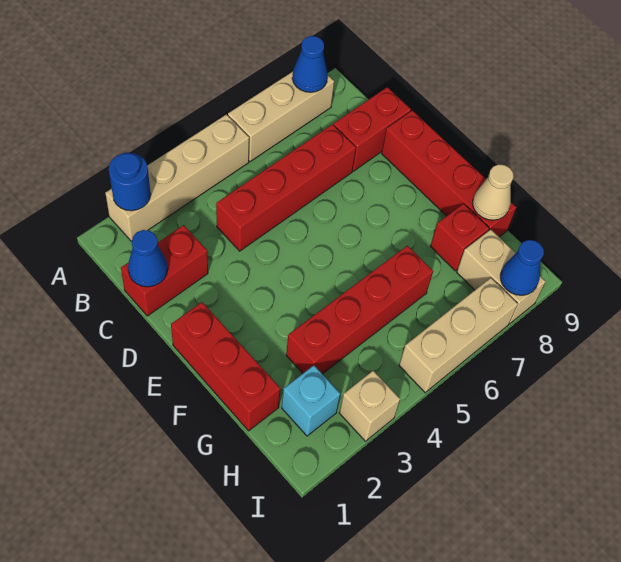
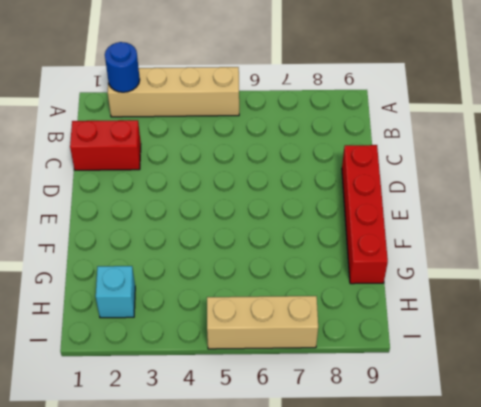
none -> tan brick A6:A8 level 1
none -> red brick C4:C7 level 1
none -> red brick C8:C9 level 1

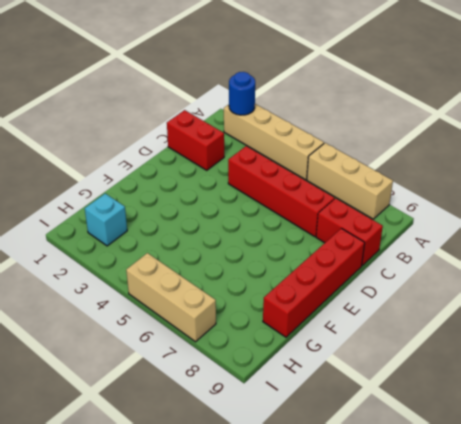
none -> red brick E1:G1 level 1
none -> red brick G3:G6 level 1
none -> red brick G8 level 1

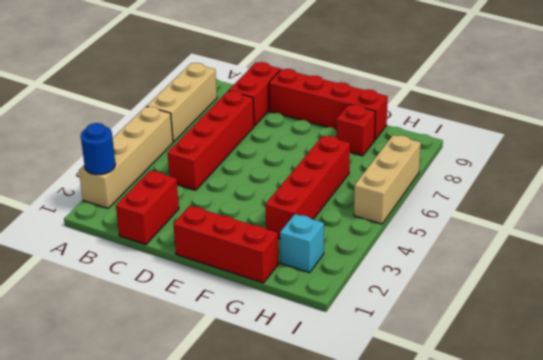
none -> tan brick H8:I8 level 1
none -> tan brick I3 level 1
none -> blue cone A8 level 2

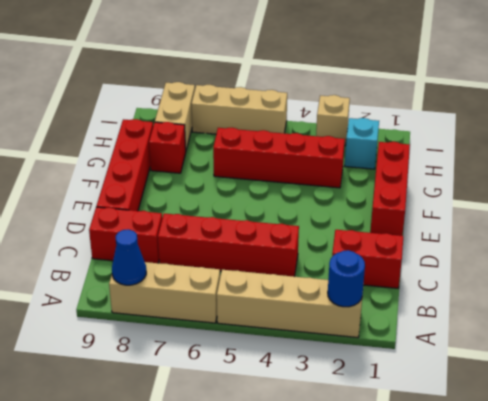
none -> blue cone C1 level 2
none -> tan cone G9 level 2
none -> blue cone I8 level 2

